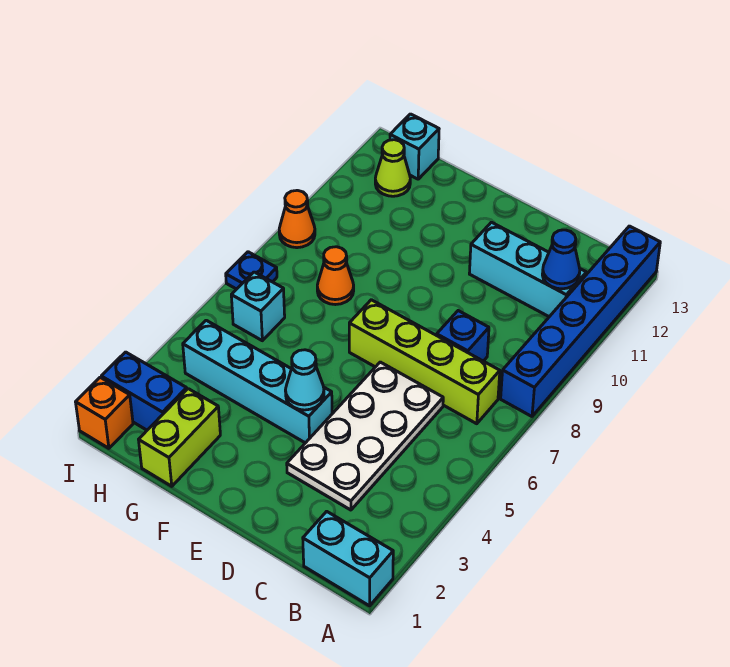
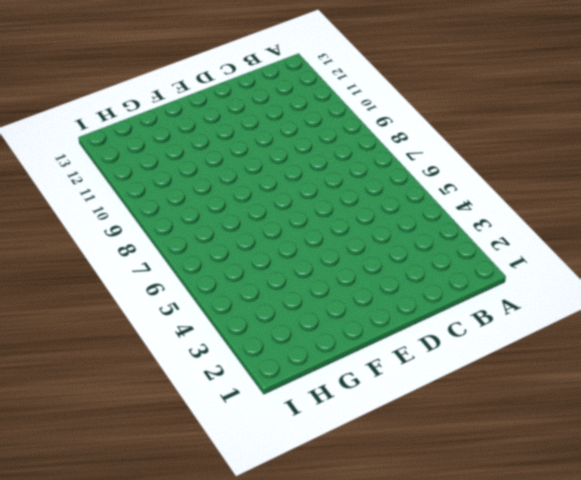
none -> cyan brick A1:B1 level 1
none -> blue brick A8:A13 level 1
none -> lime brick B7:E7 level 1

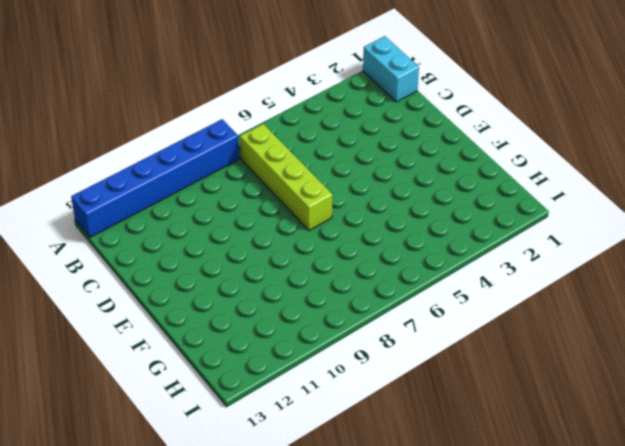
none -> cyan brick B11:D11 level 1
none -> white plate C3:D6 level 1
none -> blue brick C8 level 1

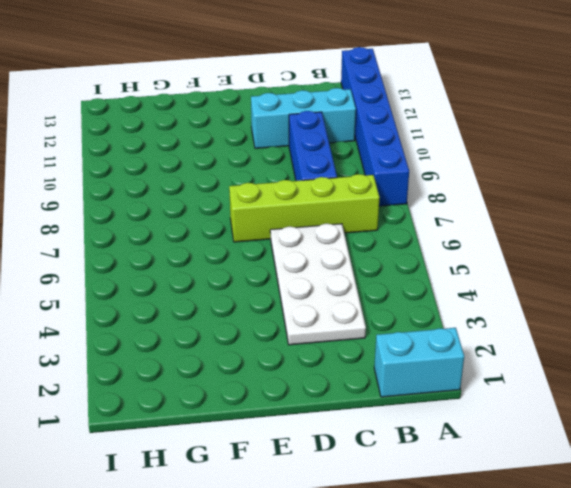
blue brick C8:C10 level 1 -> blue brick C8 level 1
none -> cyan brick E4:H4 level 1
none -> lime brick G1:G2 level 1
none -> orange cone G8 level 1

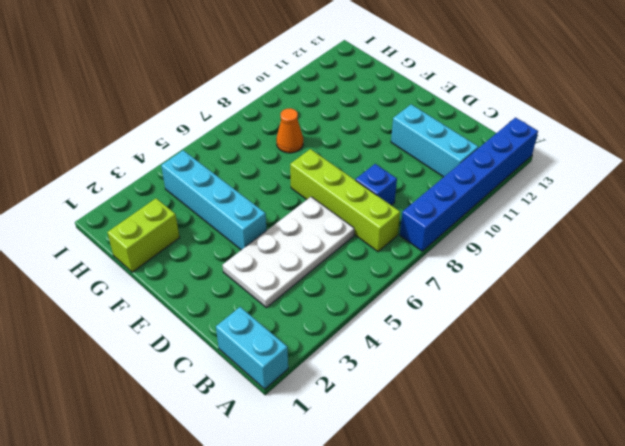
none -> blue brick H2:I2 level 1
none -> cyan brick H6 level 1
none -> lime cone H12 level 1

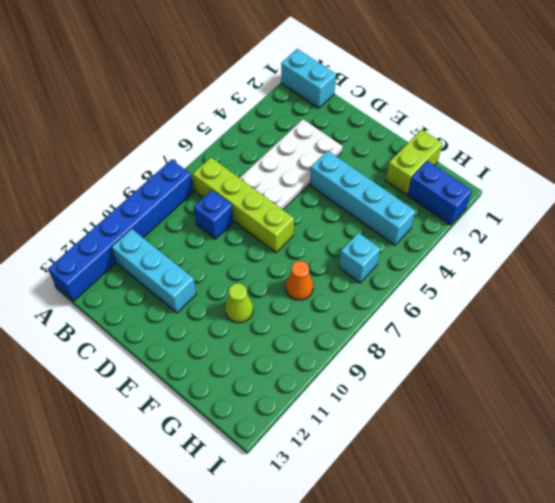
lime cone F10 level 1 -> lime cone H12 level 1
none -> cyan brick H13 level 1
none -> orange brick I1 level 1
none -> blue plate I7 level 1

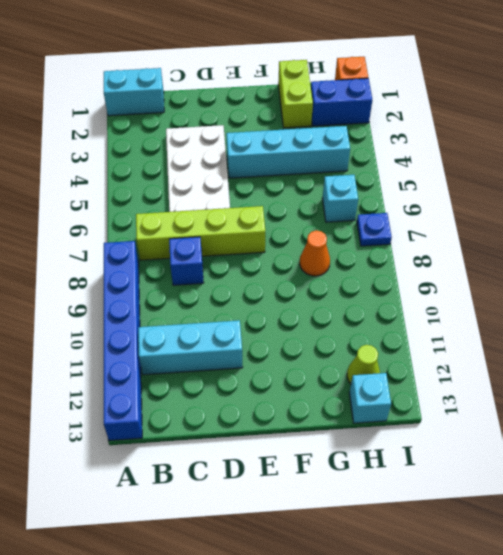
none -> orange cone I9 level 1
none -> blue cone B11 level 2
none -> cyan cone E4 level 2

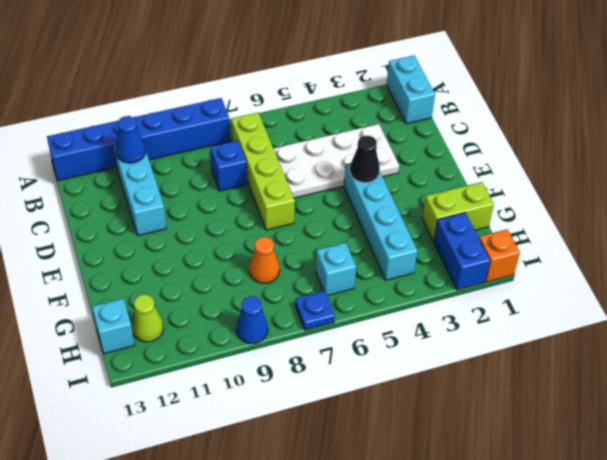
black cone E4 level 2 -> cyan cone E4 level 2
blue cone I9 level 1 -> orange cone I9 level 1

